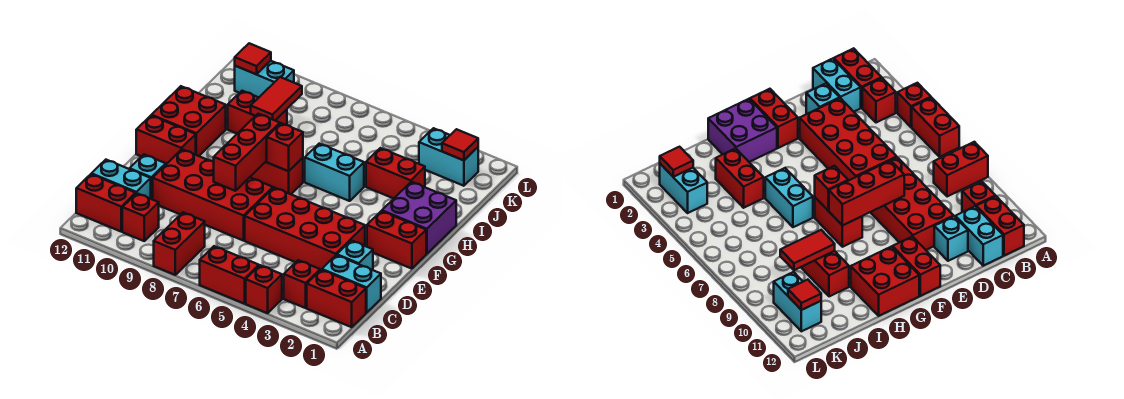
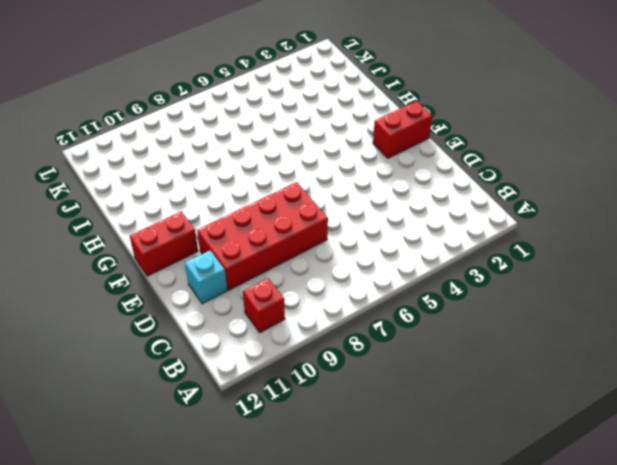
none -> red brick A4 level 1
none -> red brick A5:A6 level 1
none -> red brick A8:B8 level 1

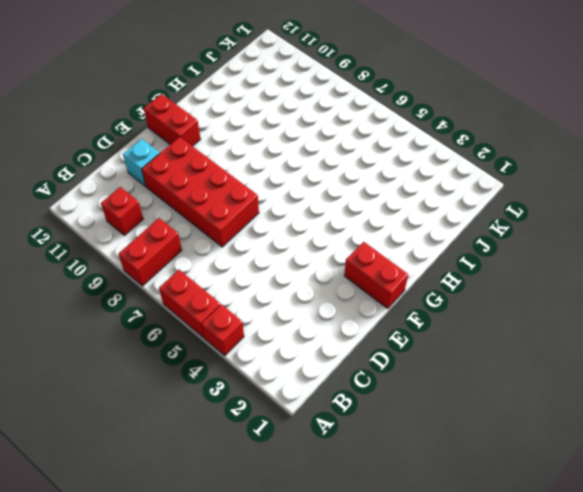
none -> red brick B1:B2 level 1
none -> red brick B3 level 1
none -> red brick B11:B12 level 1

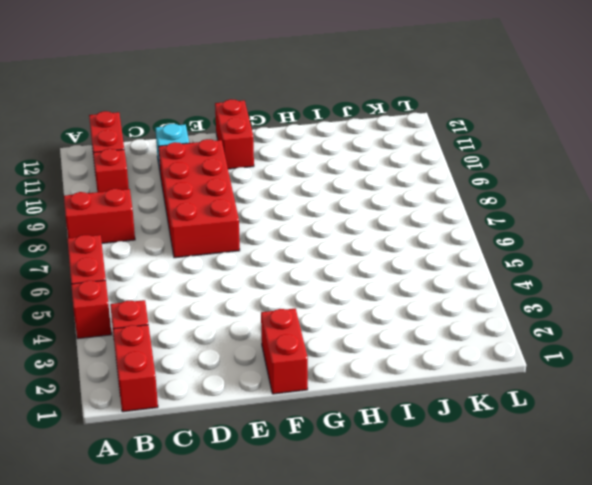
none -> cyan brick C1:C2 level 1
none -> cyan brick C11:C12 level 1
none -> cyan brick D2 level 1

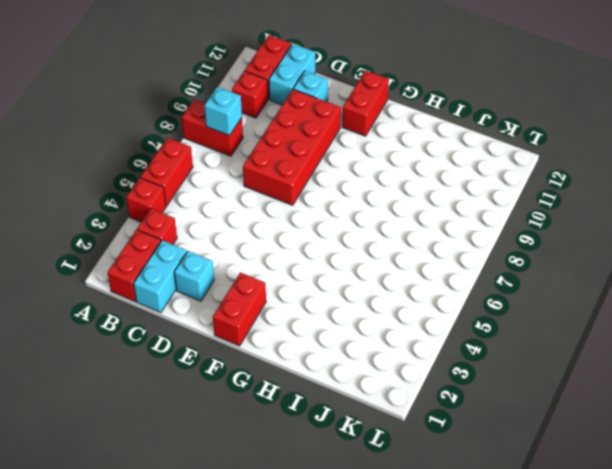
cyan brick B8 level 2 -> none
none -> red brick D3:E6 level 1
none -> purple brick G1:H2 level 1
none -> red brick G7:G8 level 1

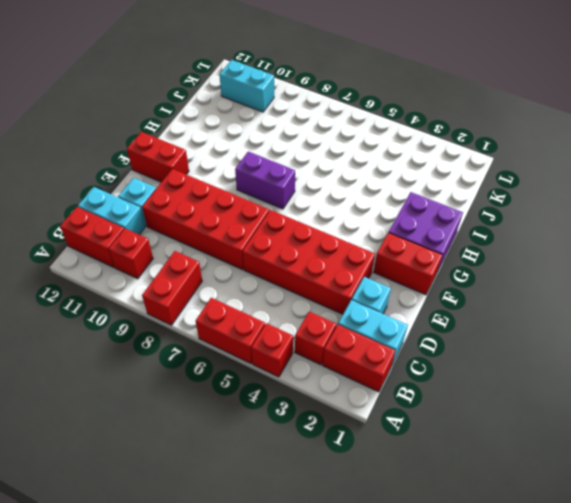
purple brick G7:G8 level 1 -> red brick G7:G8 level 1
none -> red brick G11:H12 level 1
none -> cyan brick H5:H6 level 1
none -> red brick I3:I4 level 1

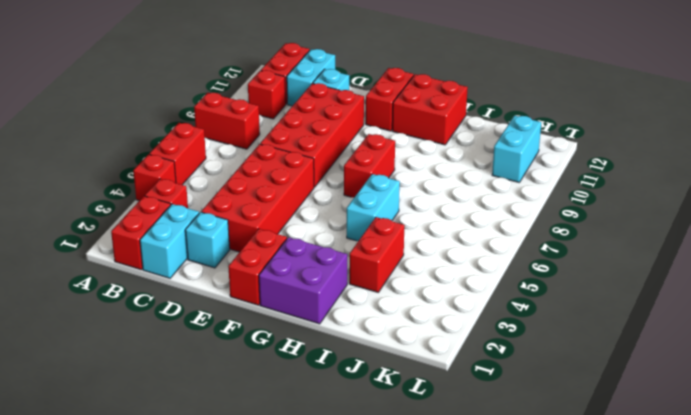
none -> red brick I9:I10 level 1
none -> cyan brick K2:K3 level 1
none -> red brick E8:G8 level 2

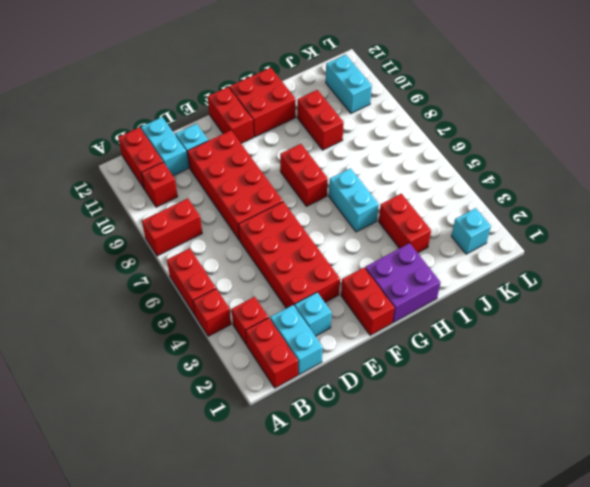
cyan brick K2 level 1 -> cyan brick K2:K3 level 1
none -> red brick E8:G8 level 2
none -> red brick G7 level 2
none -> red tile I9:J9 level 2

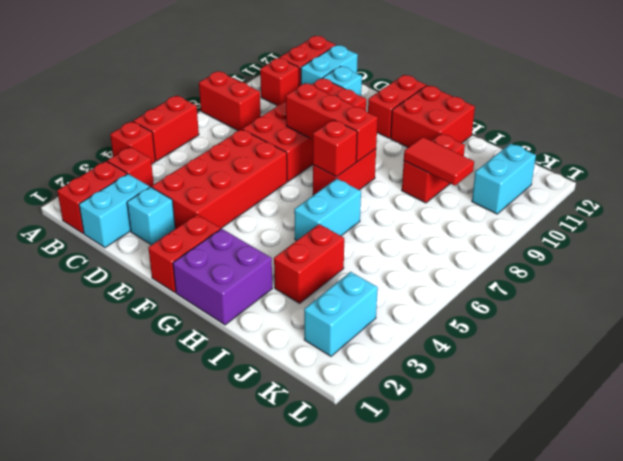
none -> red tile K2 level 2
none -> red tile K11 level 2

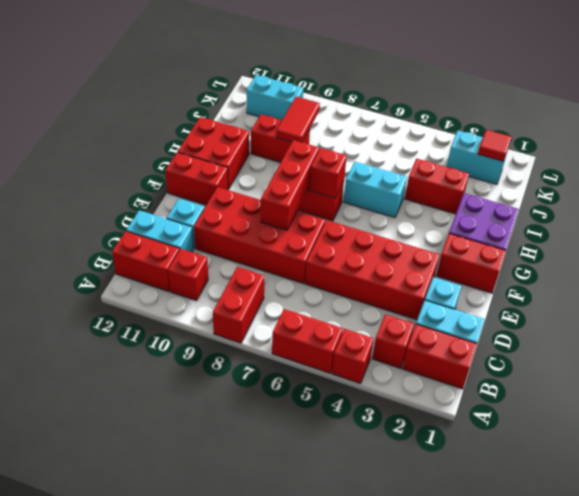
none -> red tile K11 level 2

